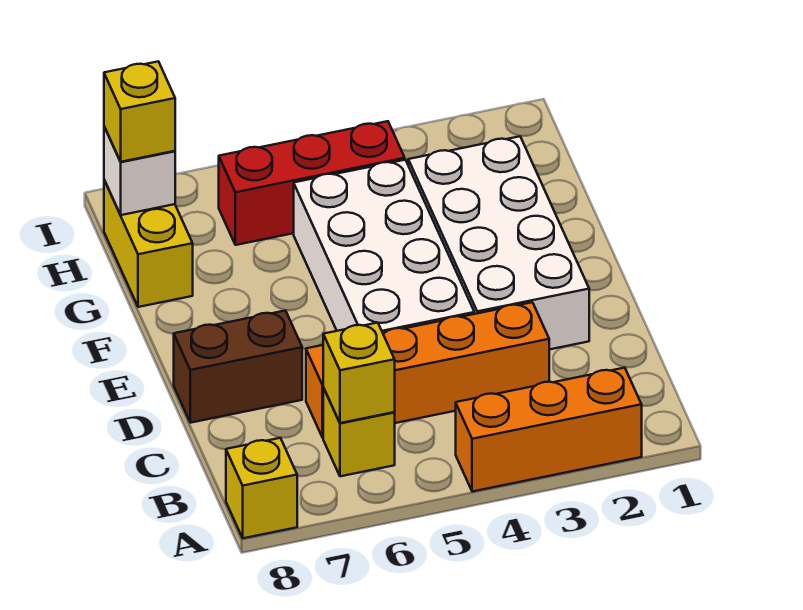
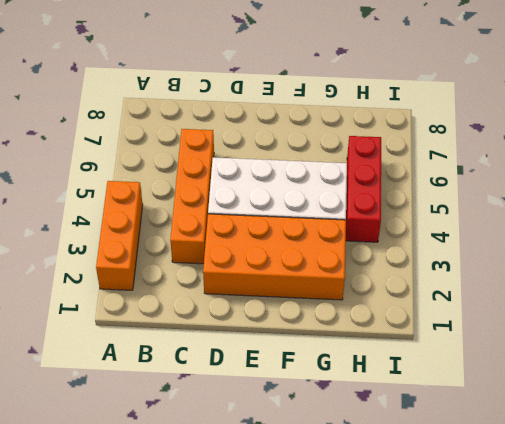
orange brick D2:G3 level 1 -> white brick D2:G3 level 1
none -> yellow brick A8 level 1
none -> yellow brick B6 level 1
none -> brown brick D7:D8 level 1

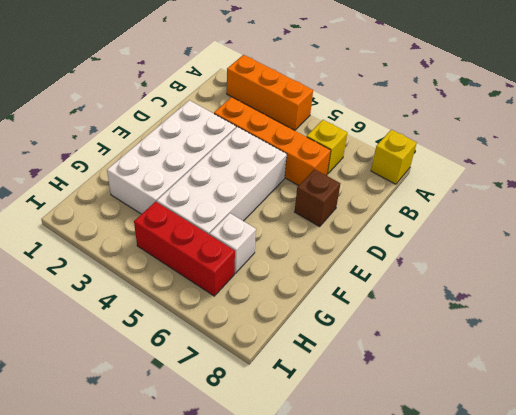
brown brick D7 level 1 -> brown brick D7:D8 level 1
white brick G6 level 1 -> white brick H8 level 2
none -> yellow brick G8:H8 level 1
none -> yellow brick B6 level 2
none -> yellow brick H8 level 3

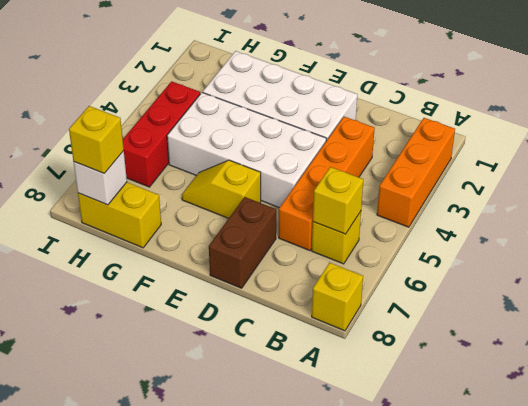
yellow slope E6:F6 level 1 top E -> none

